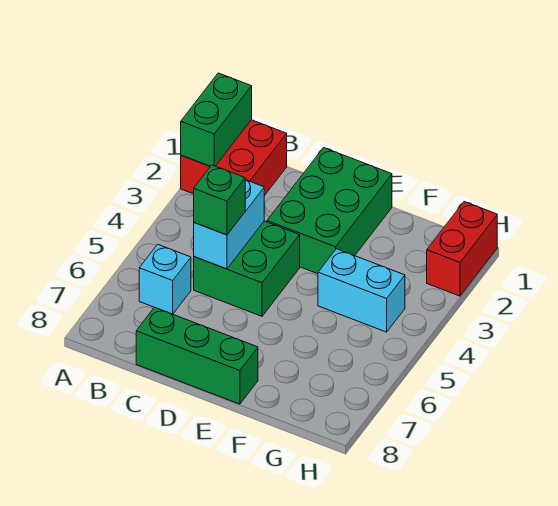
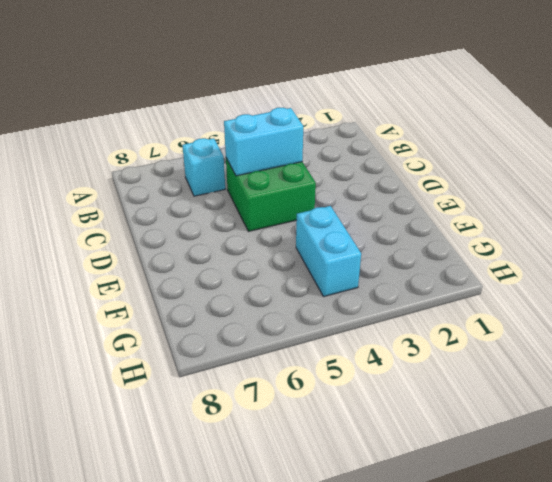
none -> red brick A1:B2 level 1
none -> green brick C8:E8 level 1

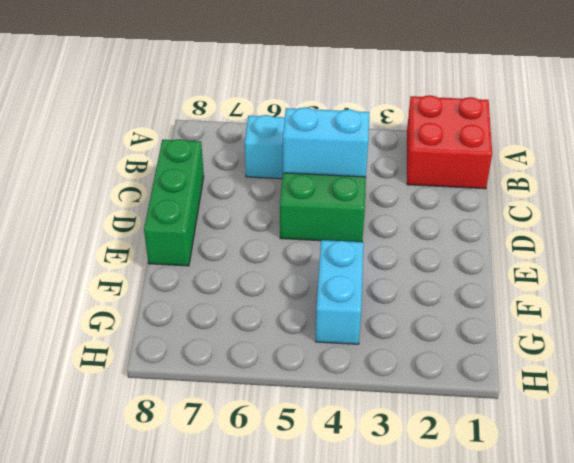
none -> green brick D1:E3 level 1
none -> red brick H1:H2 level 1

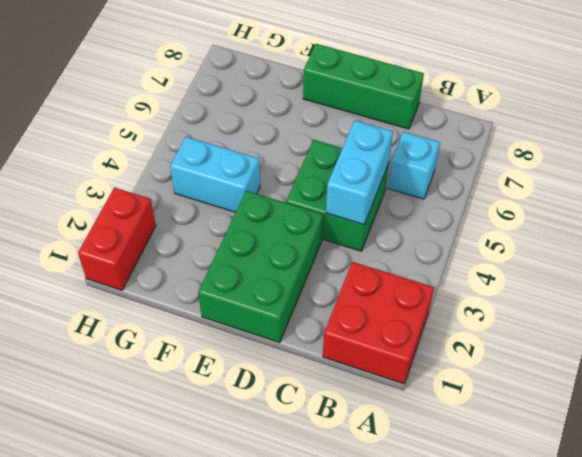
none -> green brick A1:A2 level 2
none -> green brick C5 level 3

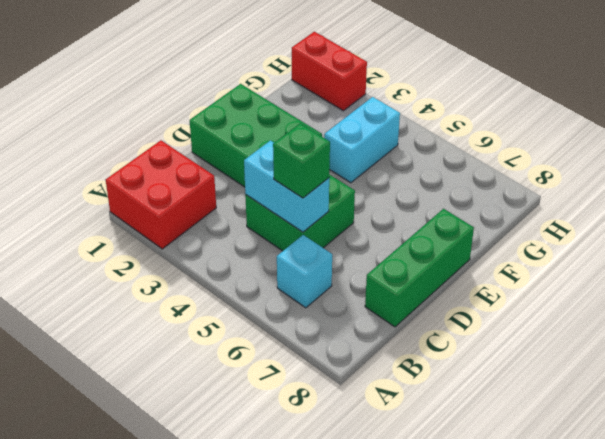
none -> green brick A1:A2 level 2

